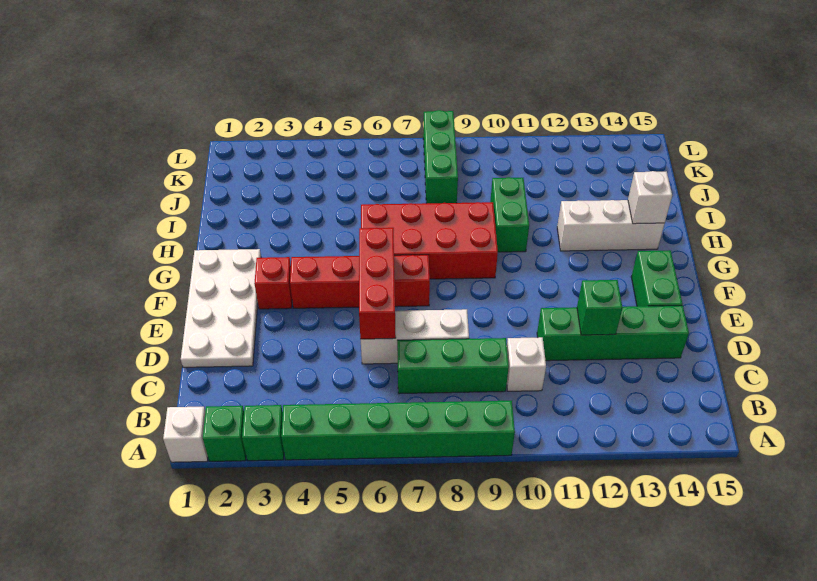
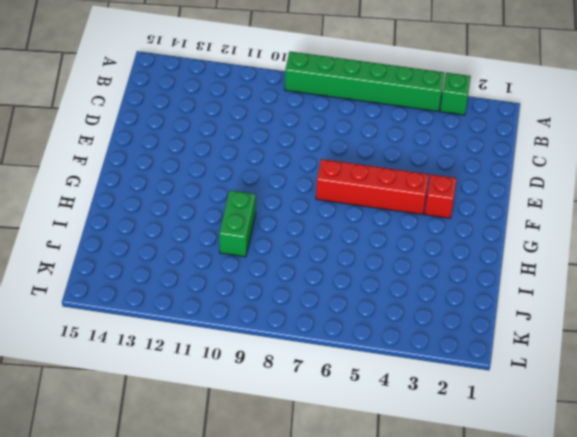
none -> white brick A1 level 1
none -> green brick A2 level 1
none -> green brick C7:C9 level 1

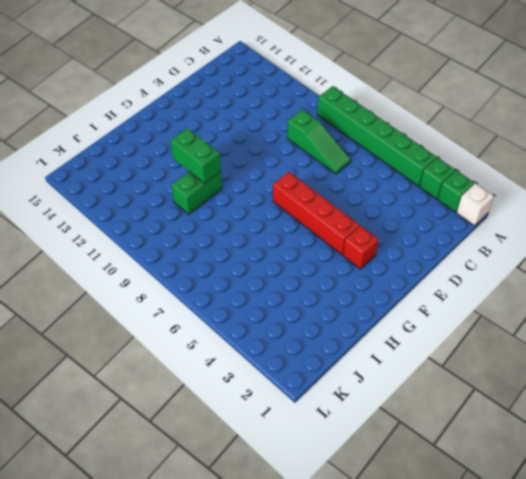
green slope C7:C9 level 1 top 9 -> green brick C7:C9 level 1
green brick H10:H11 level 2 -> green brick E14:F14 level 1
none -> white brick C10 level 1
none -> white plate D1:G2 level 1
none -> white brick D6:D8 level 1

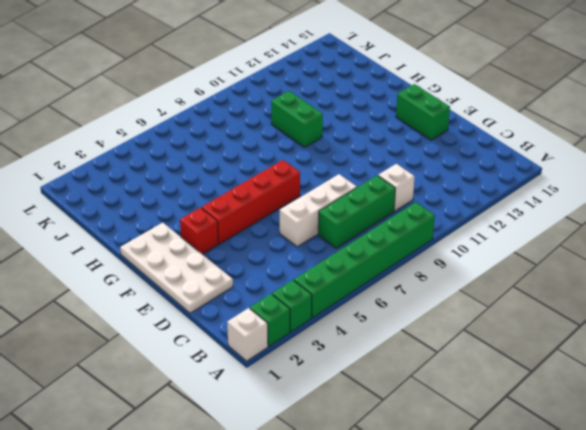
none -> green brick D11:D14 level 1
none -> red brick G6:H9 level 1
none -> white brick H12:H14 level 1

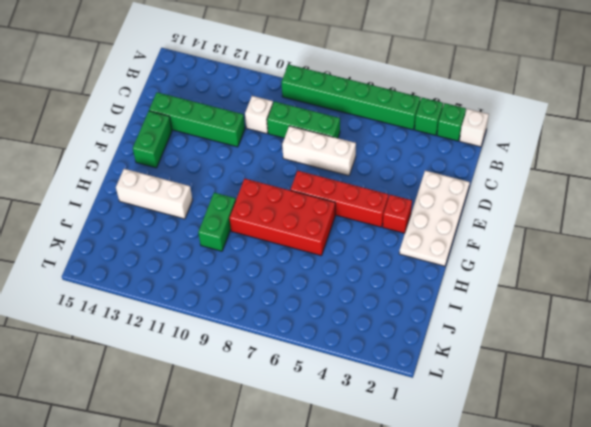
none -> green brick J8:L8 level 1
none -> red brick D6:F6 level 2
none -> green brick D12 level 2

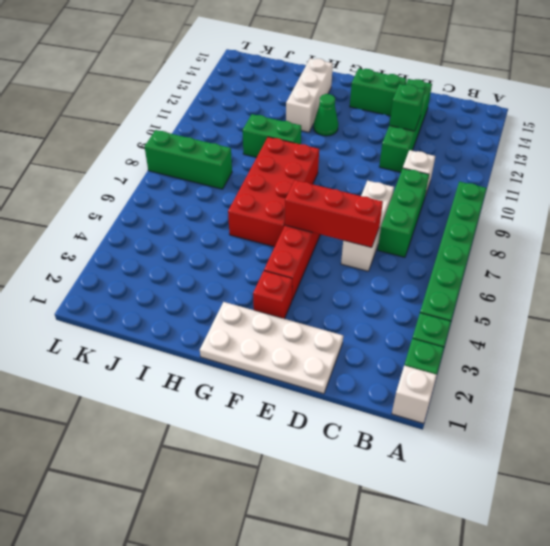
green cone G12 level 1 -> none
none -> white brick H14 level 2

